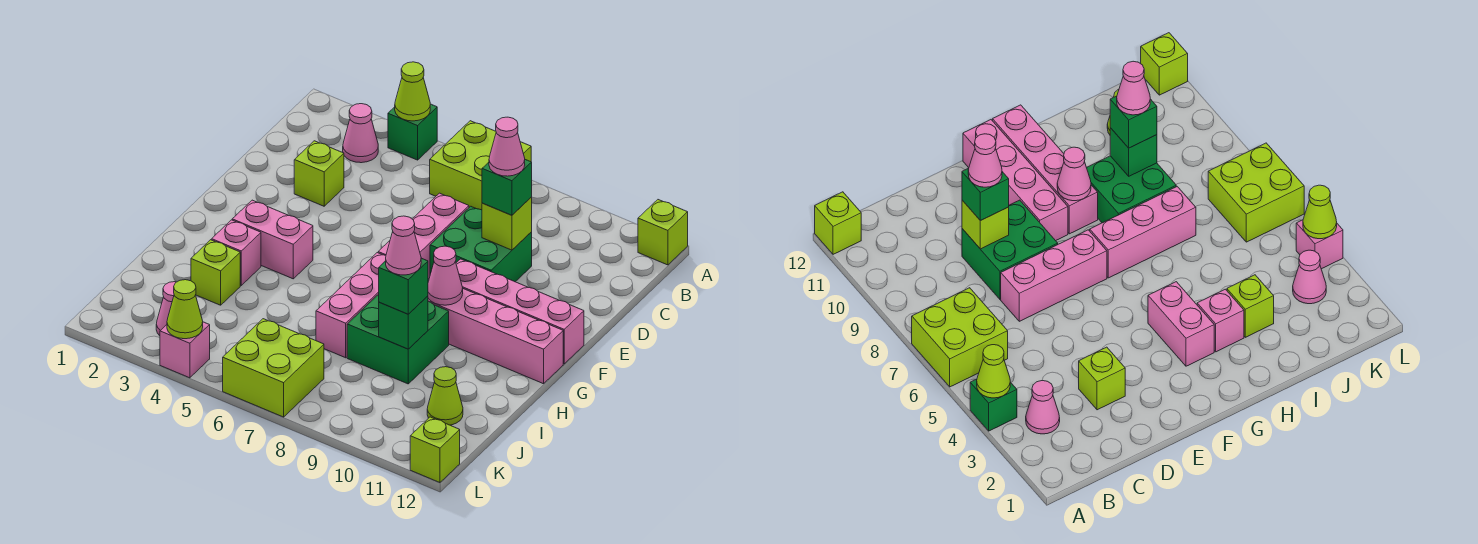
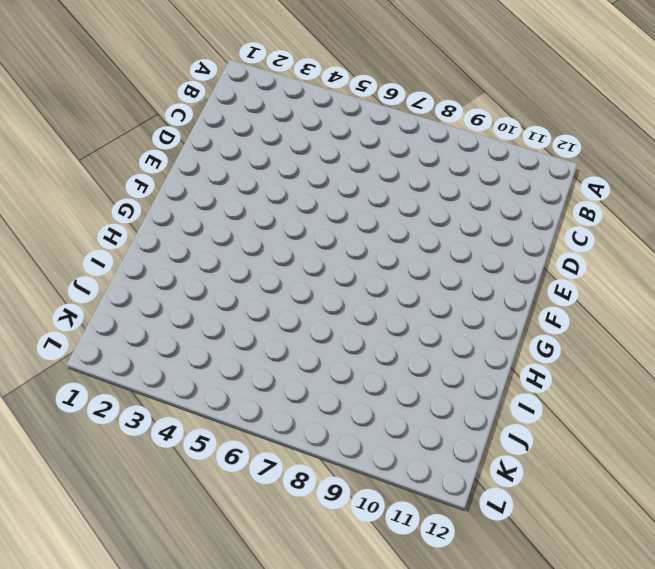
none -> green brick A4 level 1
none -> lime brick A6:B7 level 1
none -> lime brick A12 level 1

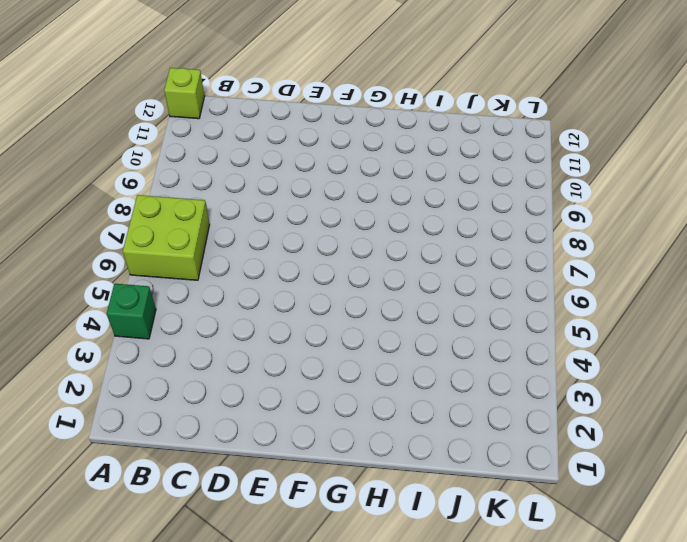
none -> pink cone B3 level 1
none -> lime brick D3 level 1
none -> pink brick D7:F7 level 1

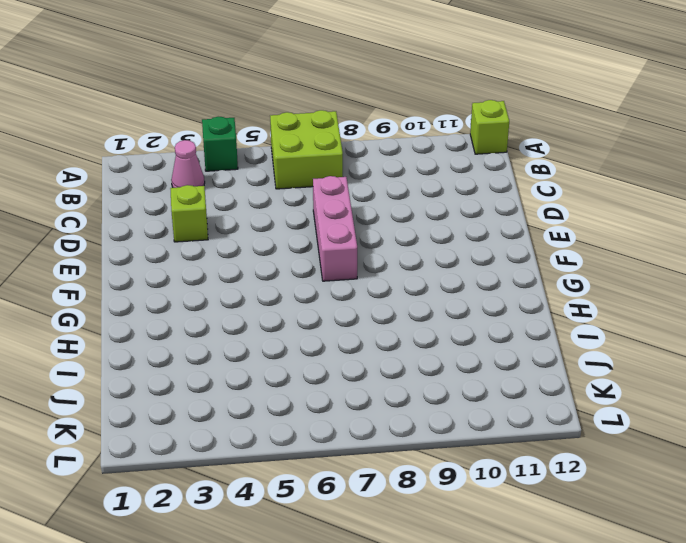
none -> green brick D8:E9 level 1
none -> pink brick F9:F12 level 1
none -> pink brick G3:G4 level 1

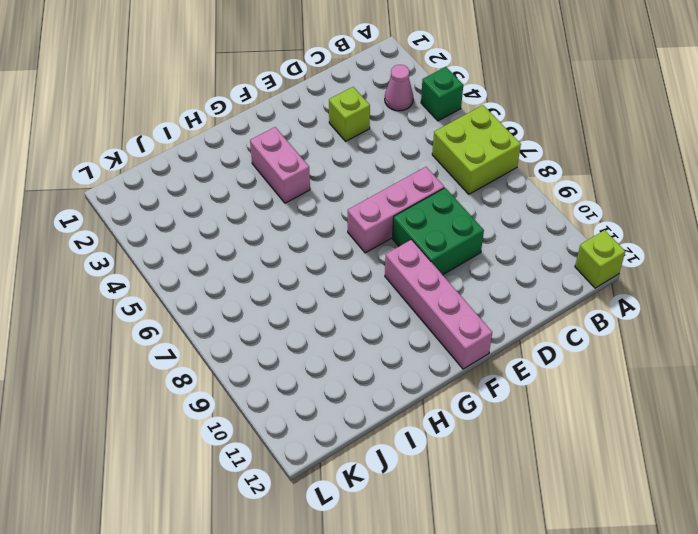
none -> pink brick G7:I7 level 1
none -> pink brick G9:G12 level 1
none -> pink brick H3 level 1

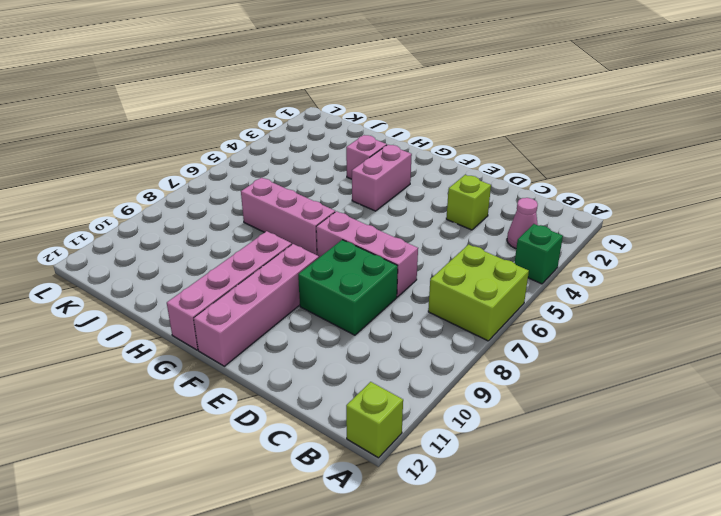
none -> green brick H8:I9 level 1
none -> lime brick I3 level 1
none -> lime cone J11 level 1

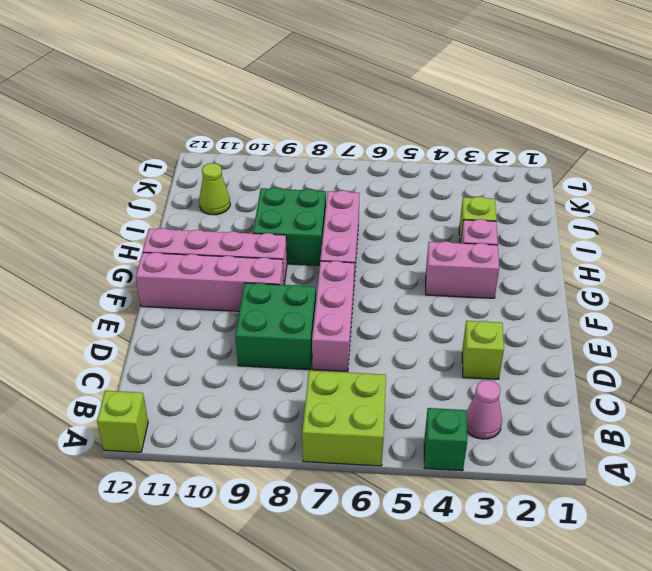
none -> pink cone K3 level 1
none -> lime brick K6:L7 level 1
none -> pink brick L4 level 1

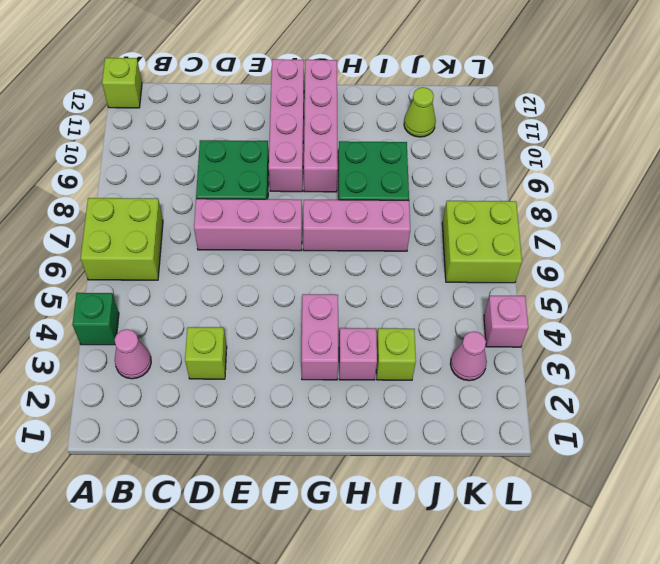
none -> lime brick L12 level 1
none -> lime cone A4 level 2
none -> lime brick D9 level 2

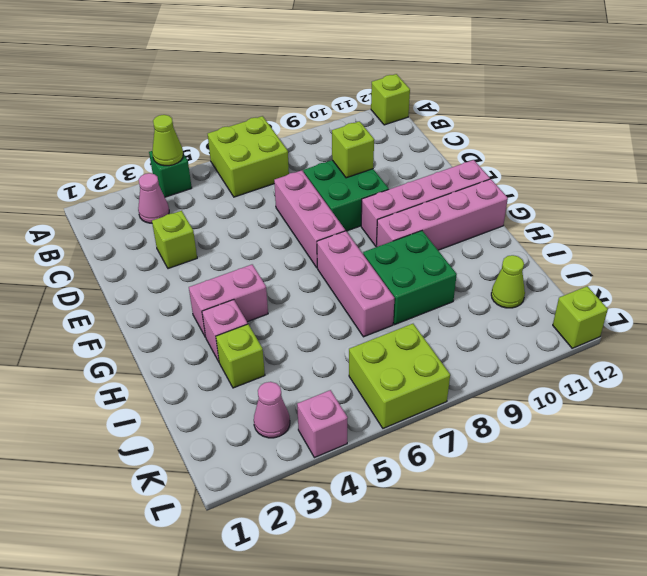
none -> pink cone G9 level 2
none -> green brick I9 level 2
none -> lime cone L4 level 2

